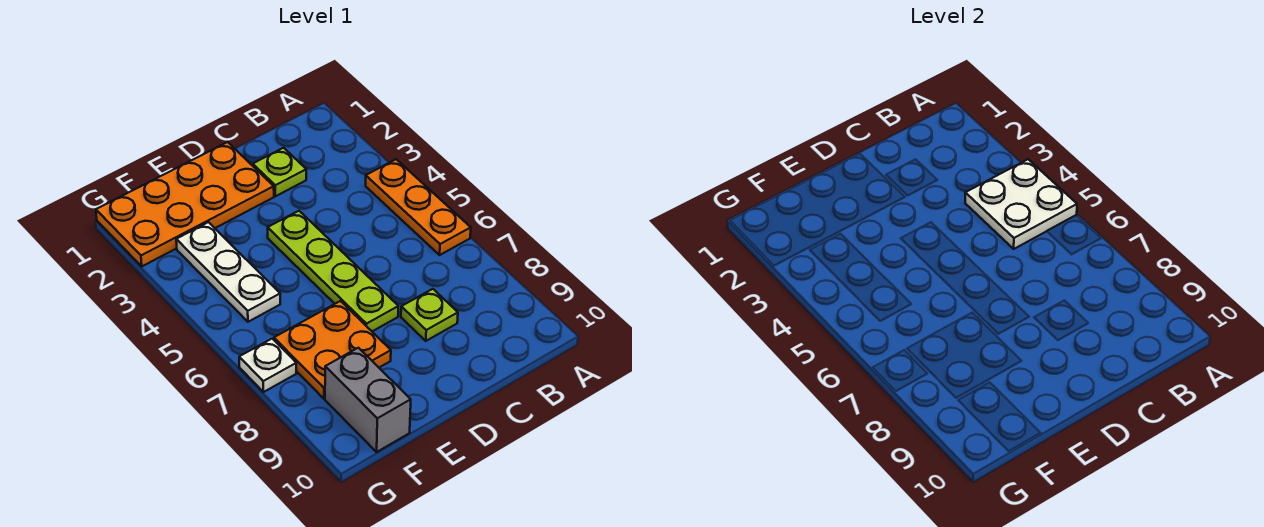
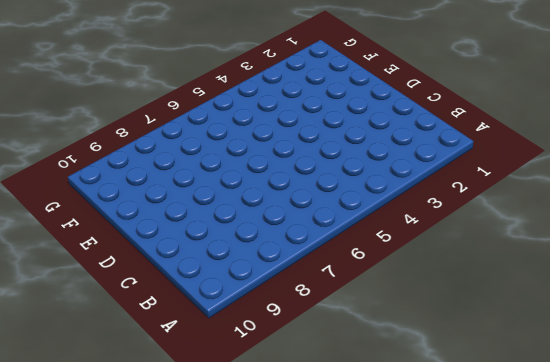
none -> orange plate A4:A6 level 1
none -> lime plate C2 level 1

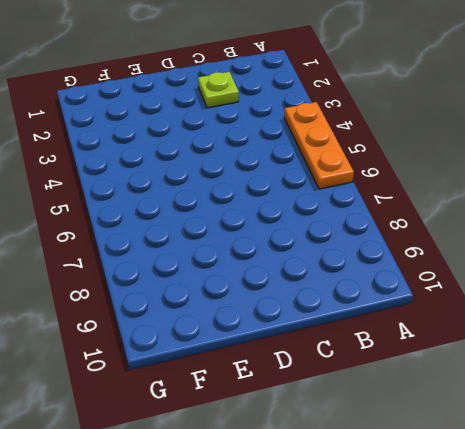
none -> lime plate C8 level 1
none -> orange plate D1:G2 level 1

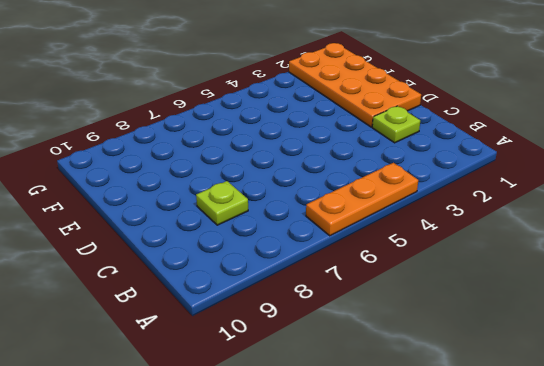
none -> lime plate D4:D7 level 1
none -> orange plate E7:F8 level 1

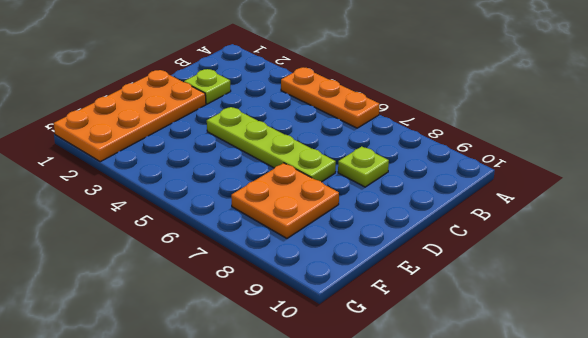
none -> white plate F3:F5 level 1
none -> grey brick F9:F10 level 1

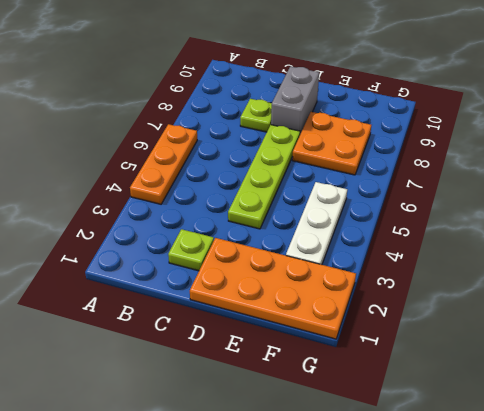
grey brick D8:D9 level 1 -> grey brick F9:F10 level 1
none -> white plate G7 level 1
none -> white plate A4:B5 level 2

